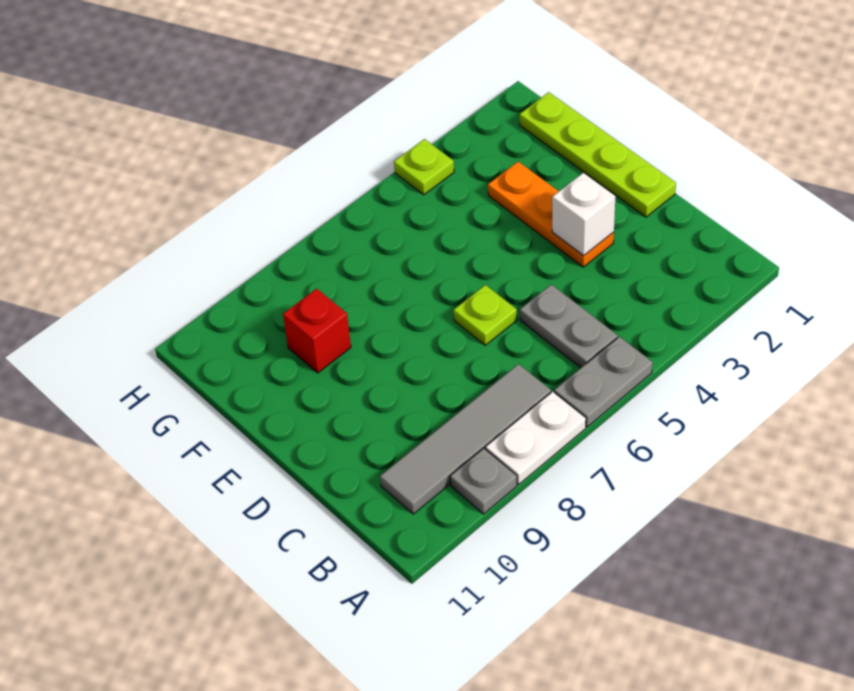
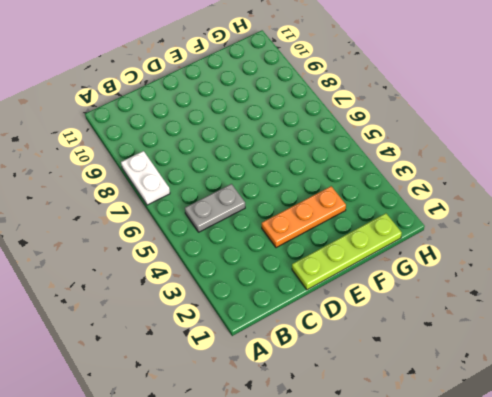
none -> grey plate A5:A6 level 1
none -> grey plate A9 level 1

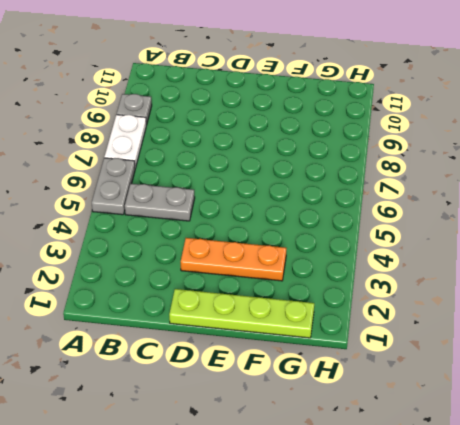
none -> grey tile B7:B10 level 1
none -> lime plate D6 level 1

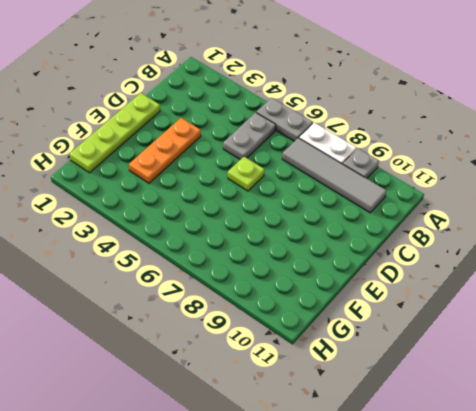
none -> red brick F9 level 1
none -> lime plate H4 level 1

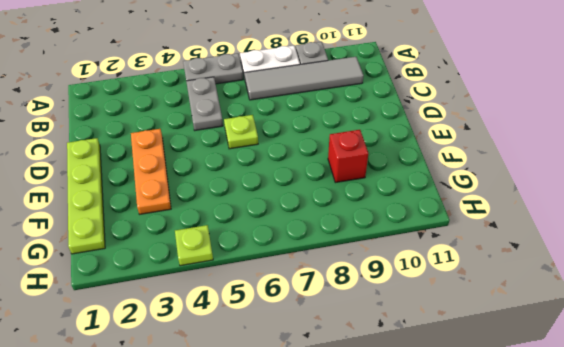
none -> white brick D3 level 2

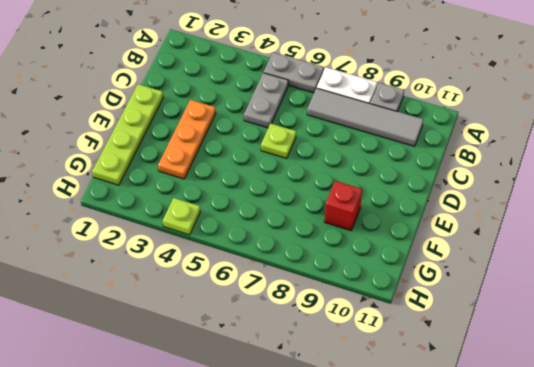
none -> white brick D3 level 2

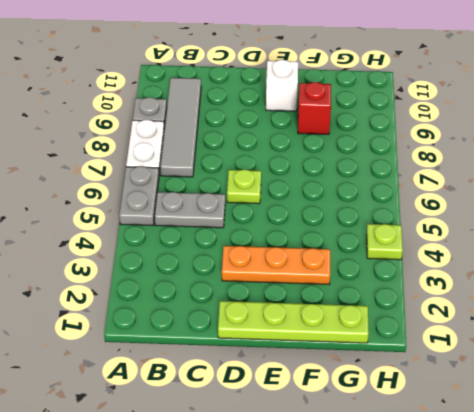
white brick E10 level 1 -> white brick D3 level 2

